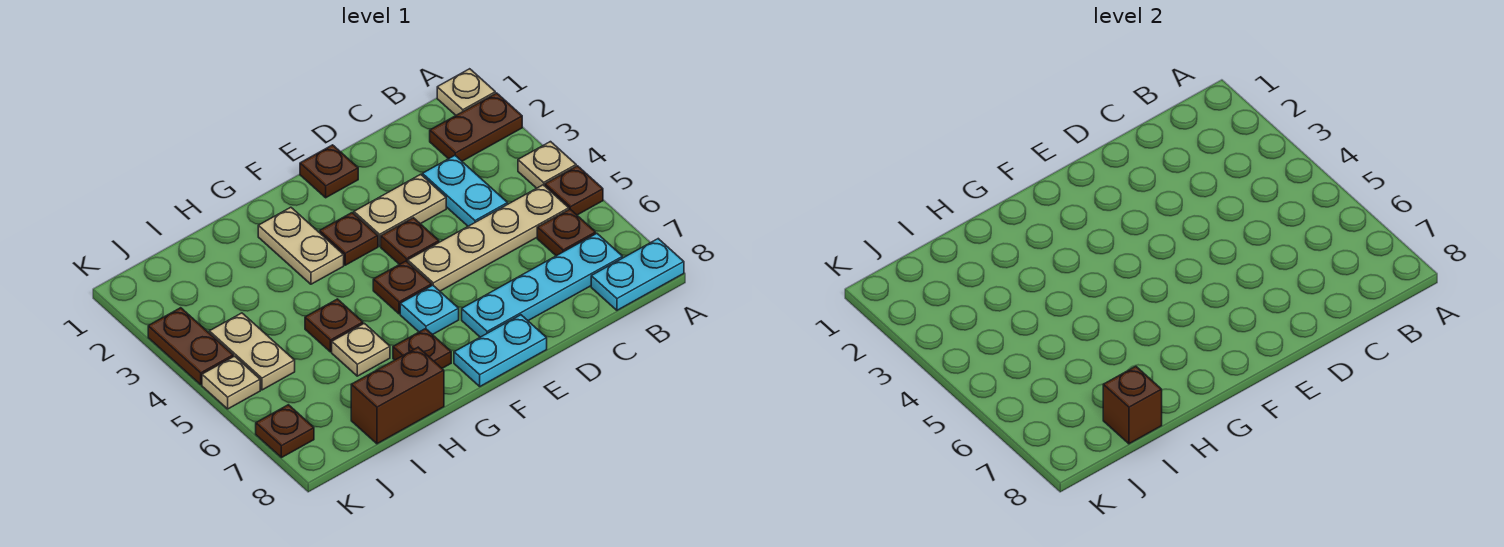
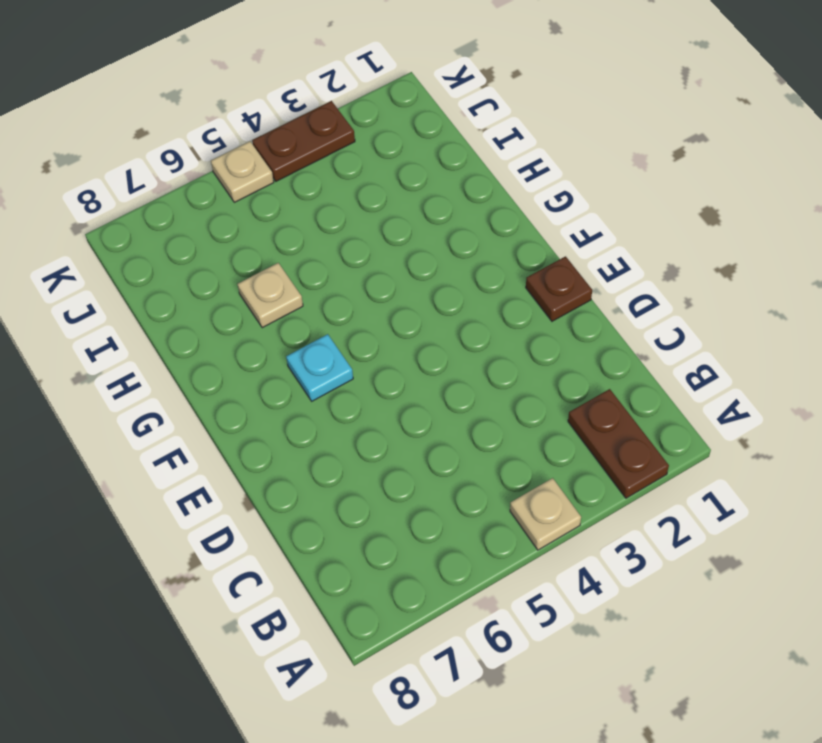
none -> tan plate A1 level 1
none -> brown plate A5 level 1
none -> cyan plate A8:B8 level 1

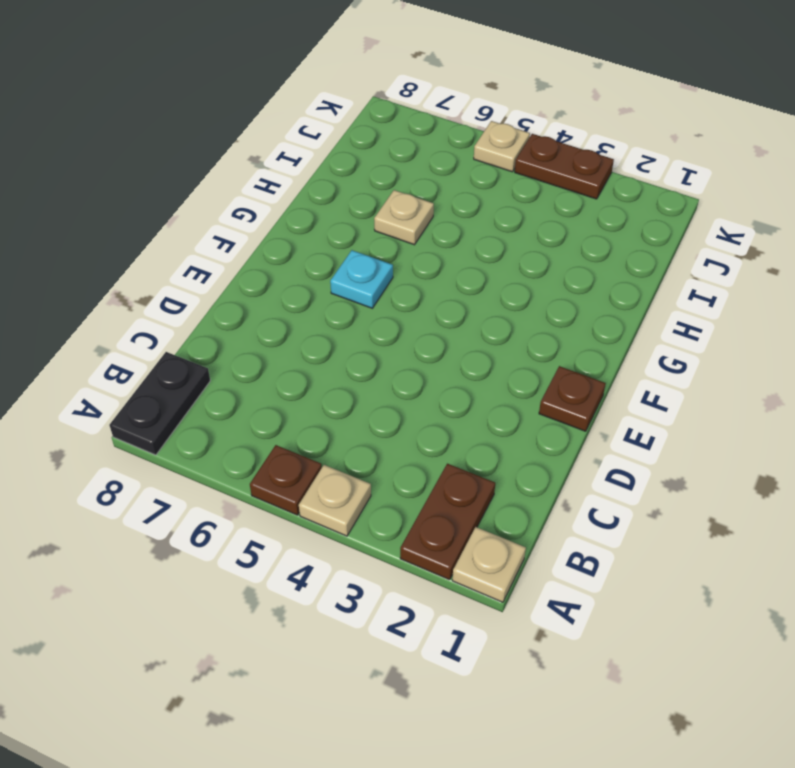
black plate A8:B8 level 1 -> cyan plate A8:B8 level 1
none -> tan plate B5:E5 level 1
none -> brown plate B6 level 1
none -> cyan plate B7:E7 level 1

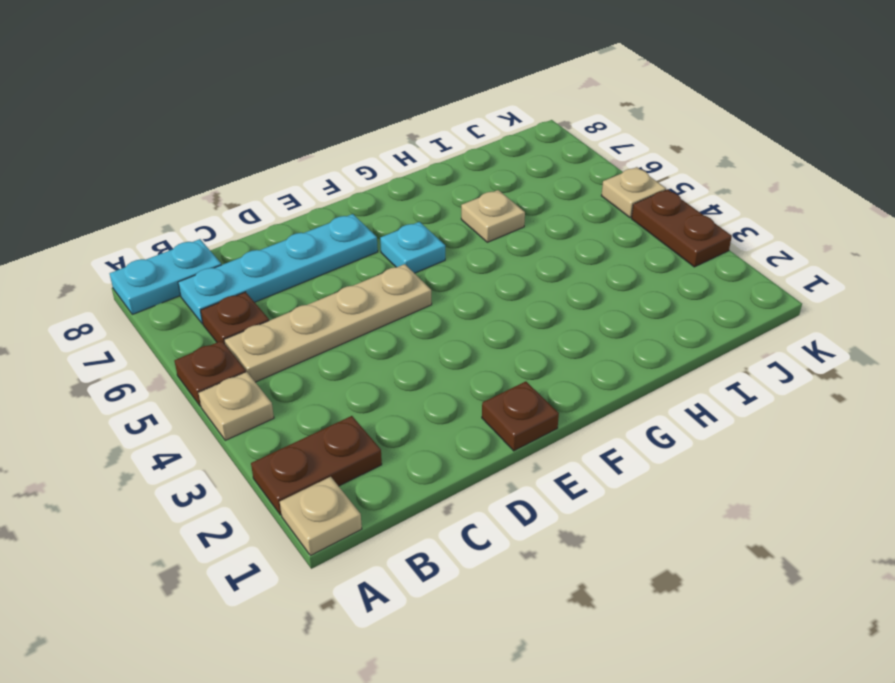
none -> cyan plate C3:C4 level 1
none -> tan plate D3:E3 level 1
none -> brown plate E4 level 1

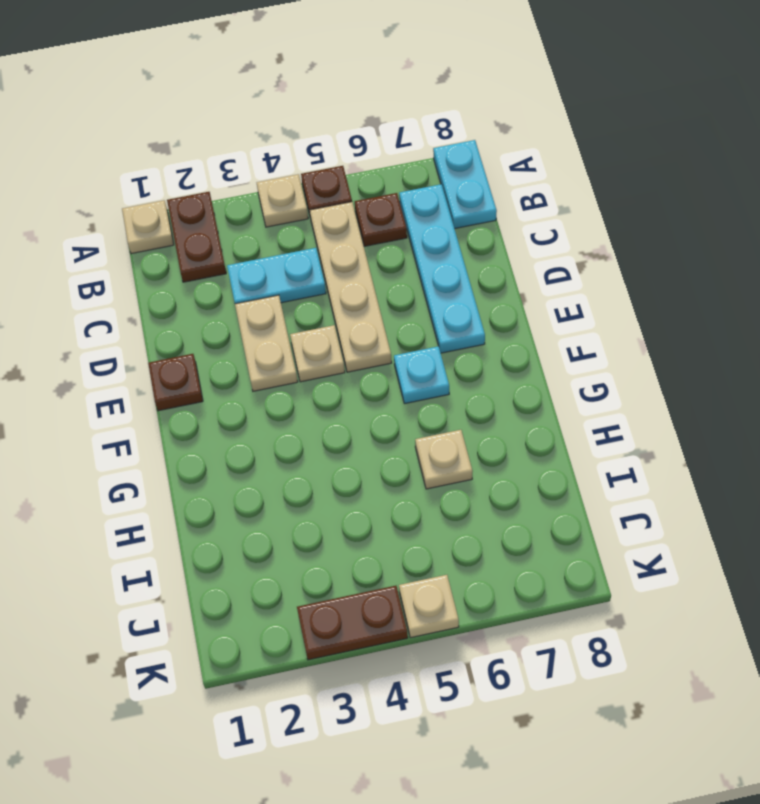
tan plate E4 level 1 -> brown plate E4 level 1
none -> cyan plate E8:F8 level 1
none -> brown plate F3 level 1
none -> brown plate F5 level 1

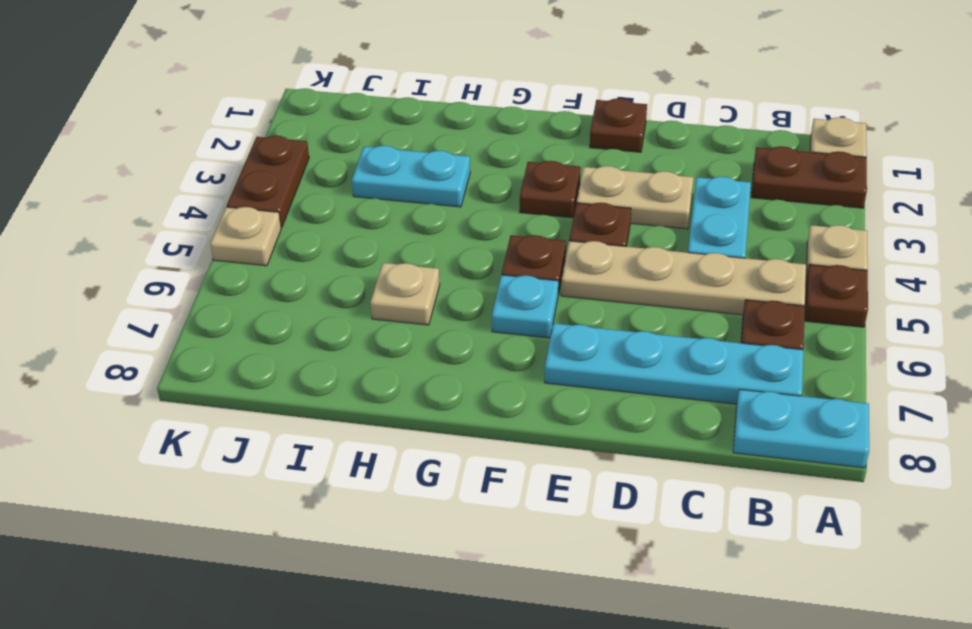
cyan plate H3:I3 level 1 -> cyan plate E8:F8 level 1
none -> tan plate G2:G3 level 1
none -> brown plate G7 level 1
none -> brown plate H5 level 1

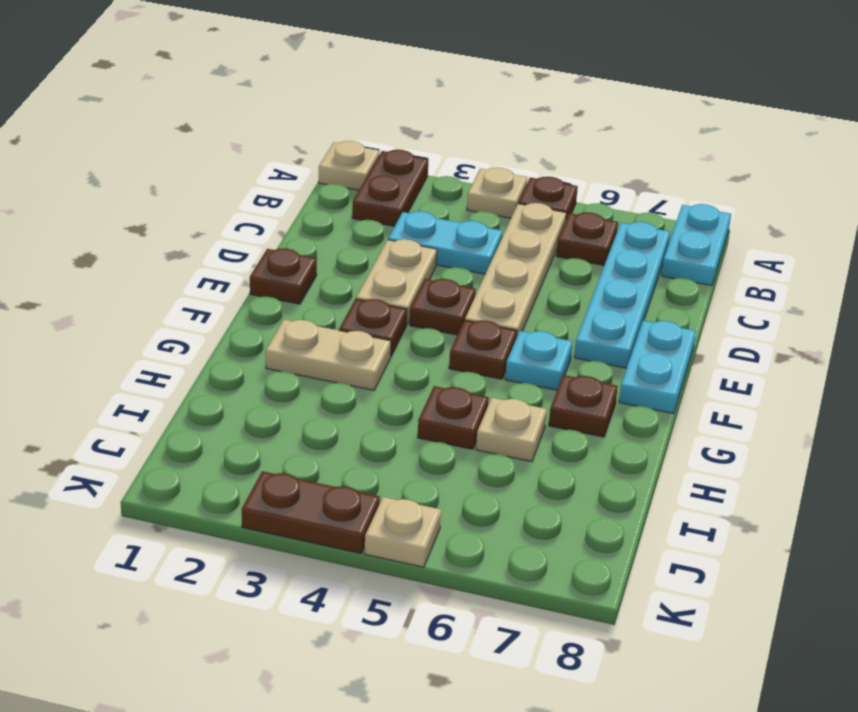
none -> brown brick H8:I8 level 1
none -> tan plate J4:J5 level 1
none -> brown plate K7 level 1

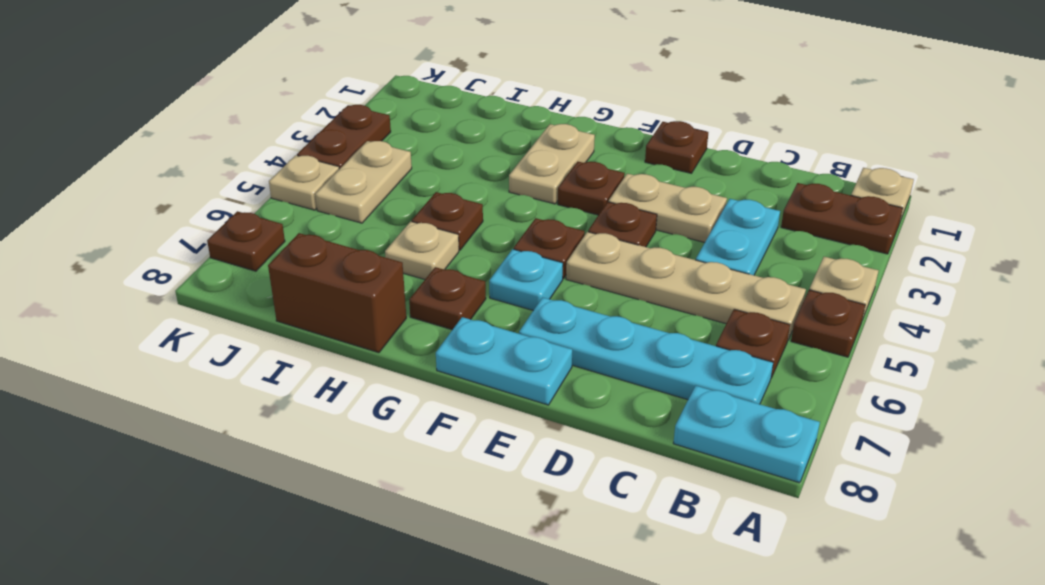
none -> brown brick I8 level 2

